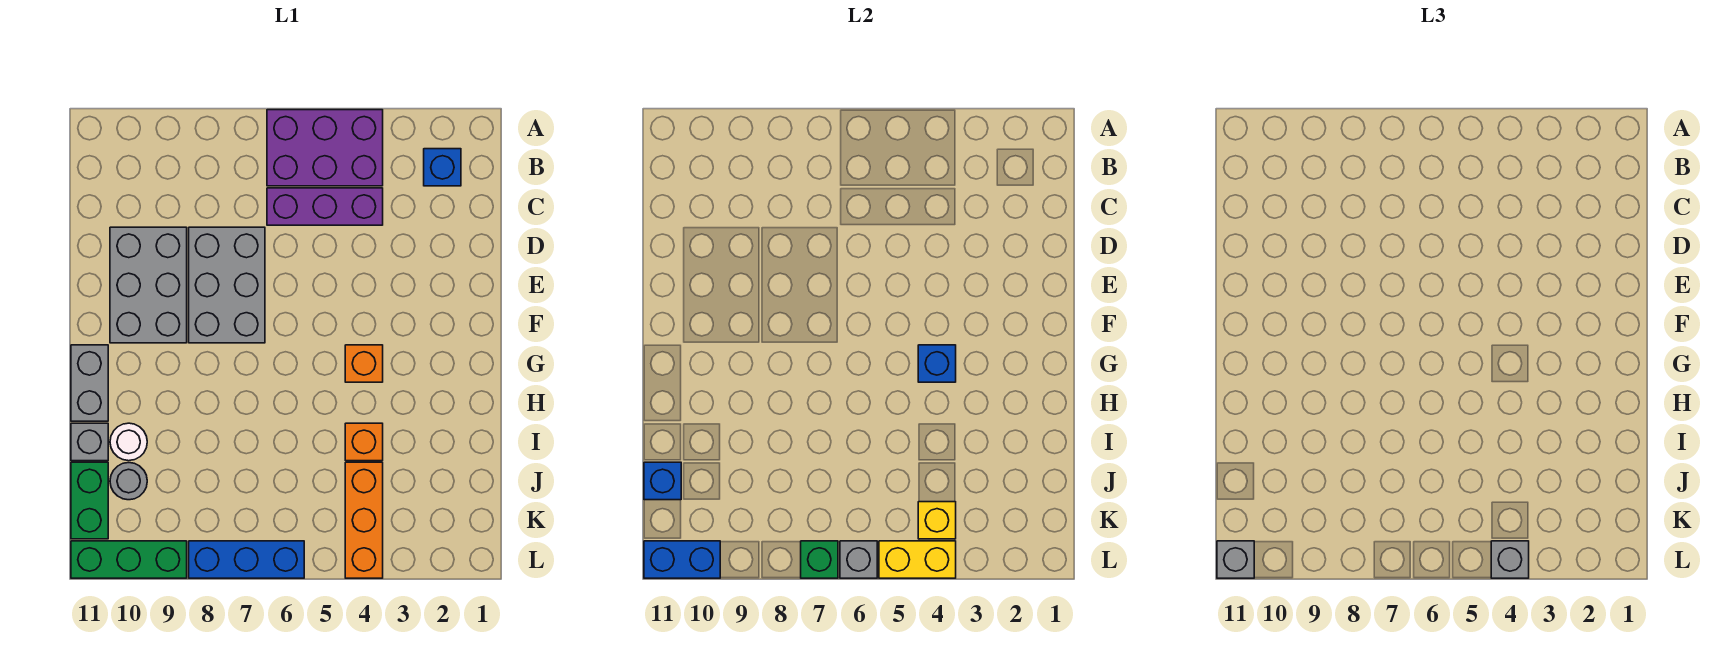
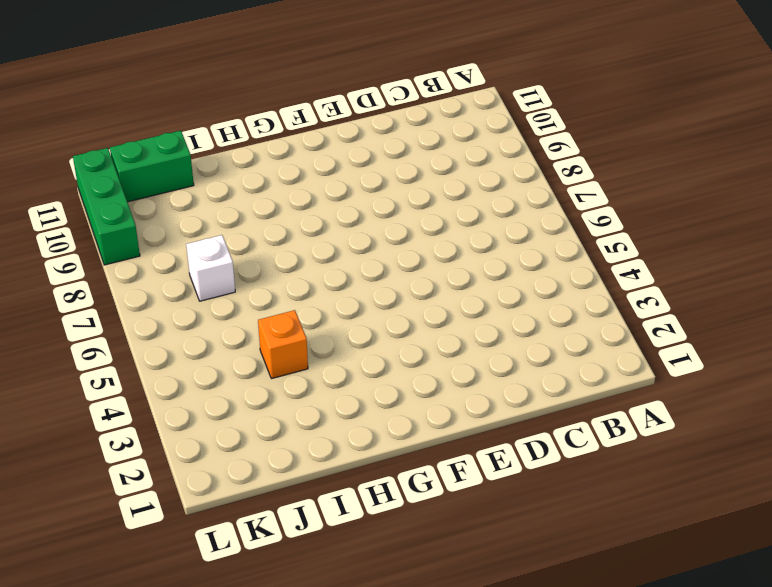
white brick J7 level 1 -> none
none -> purple brick A4:B6 level 1
none -> blue brick B2 level 1
none -> purple brick C4:C6 level 1

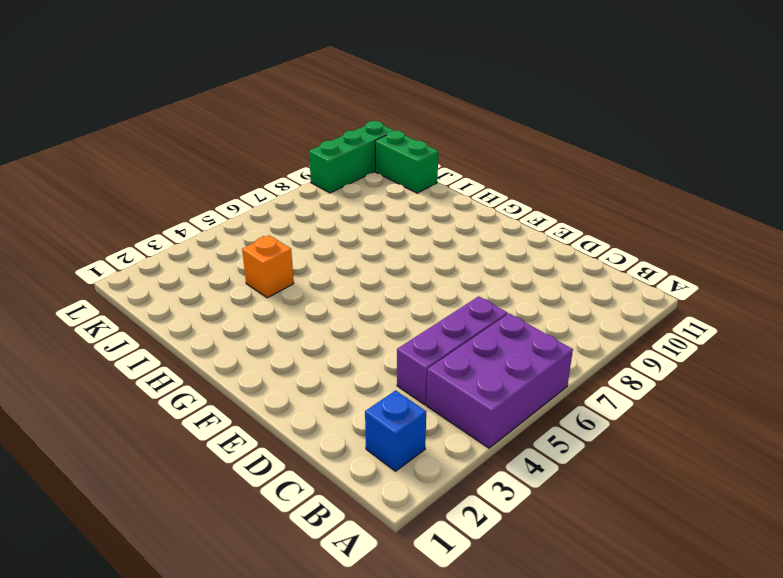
none -> grey brick D7:F8 level 1
none -> grey brick D9:F10 level 1
none -> orange brick G4 level 1

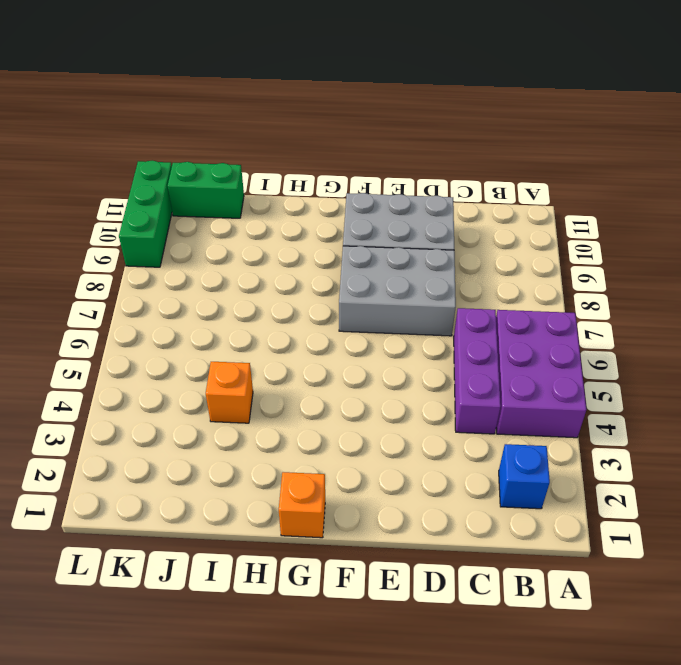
orange brick G1 level 1 -> orange brick G4 level 1
none -> grey brick G11:H11 level 1
none -> white round brick I10 level 1
none -> grey brick I11 level 1

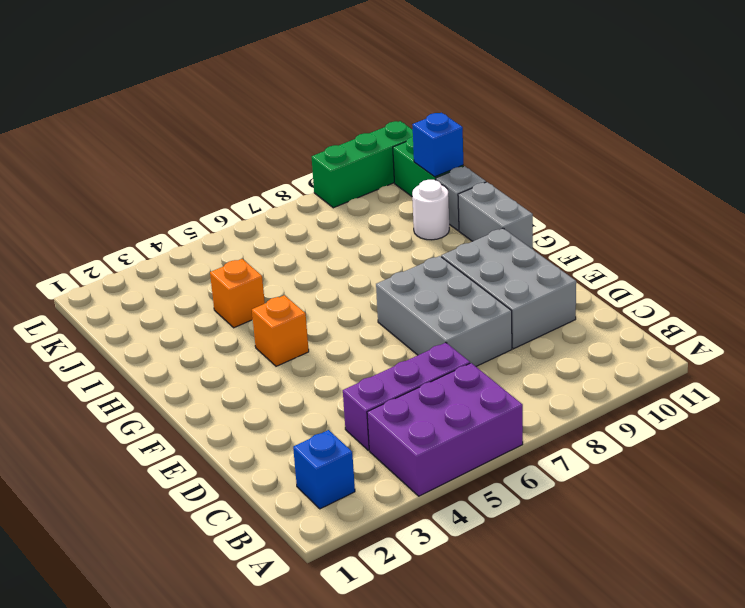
none -> orange brick J4:L4 level 1
none -> grey round brick J10 level 1
none -> blue brick L6:L8 level 1

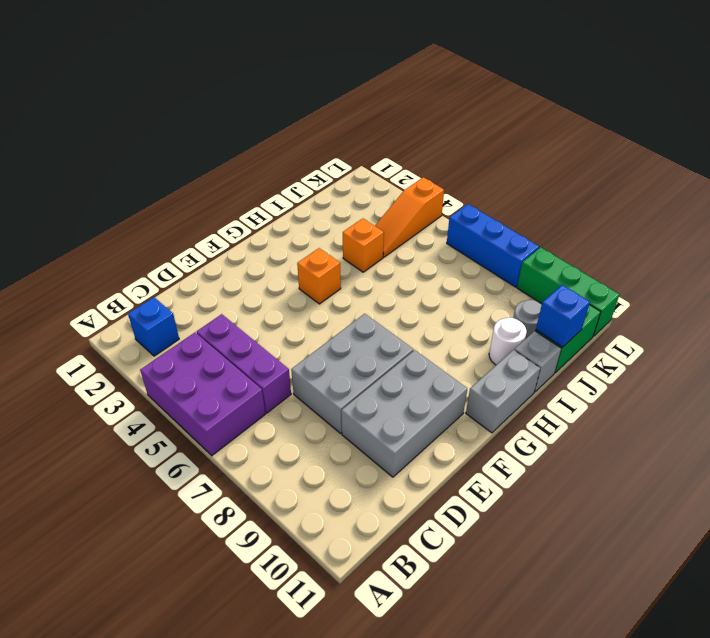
orange slope J4:L4 level 1 top L -> orange brick J4:L4 level 1
none -> blue brick G4 level 2
none -> yellow brick K4 level 2
none -> yellow brick L4:L5 level 2

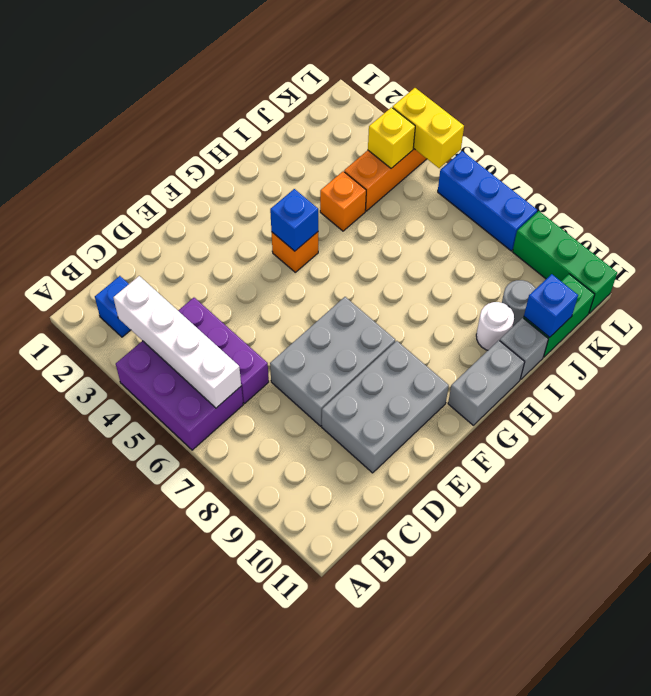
white brick B3:B6 level 2 -> none
none -> grey brick L6 level 2
none -> green brick L7 level 2
none -> blue brick L10:L11 level 2

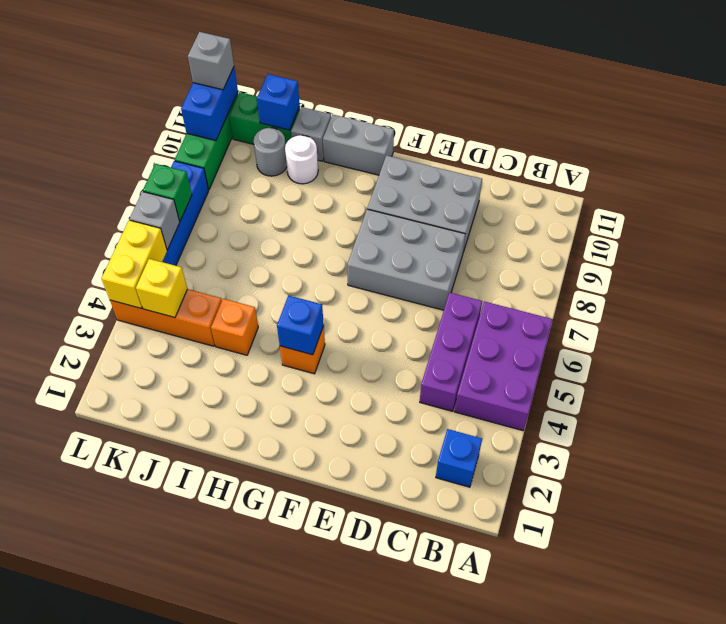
none -> grey brick L4 level 3

